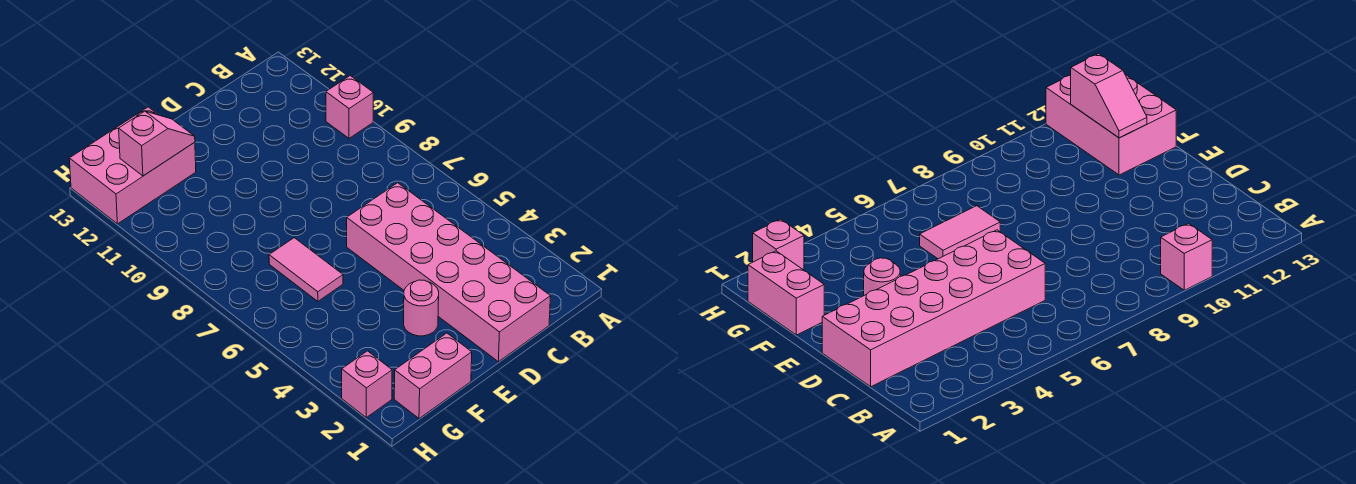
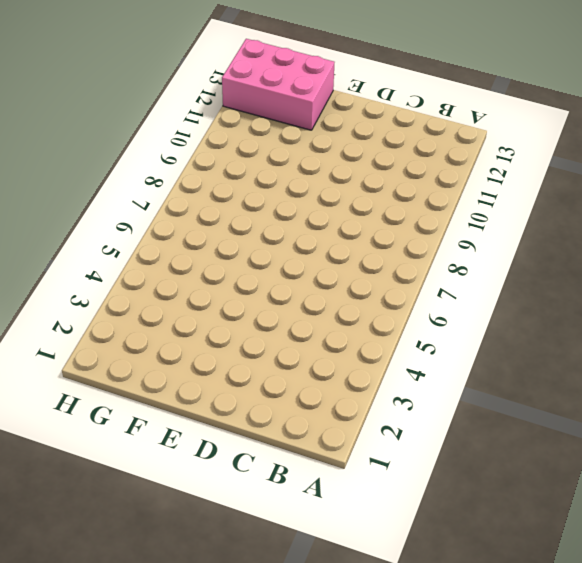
none -> pink brick A10 level 1
none -> pink brick C1:D6 level 1

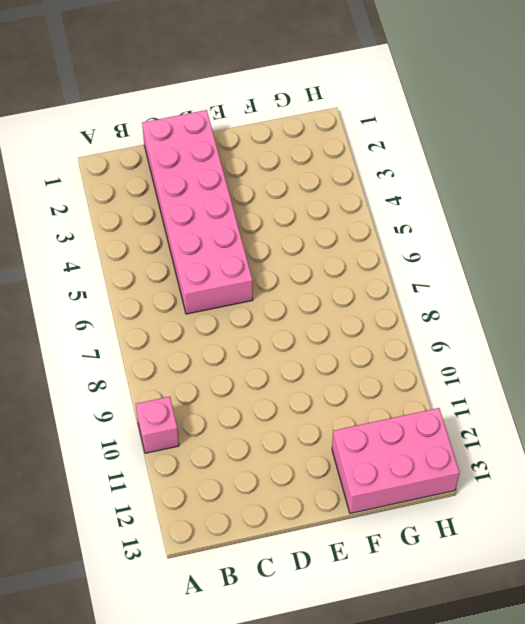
none -> pink round brick E3 level 1
none -> pink brick F1:G1 level 1

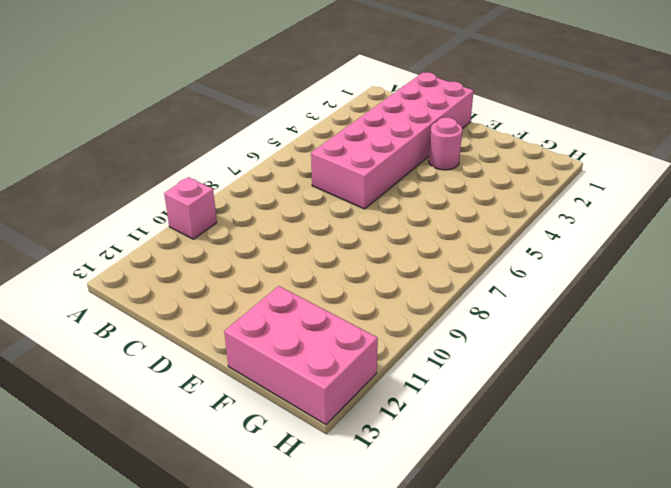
none -> pink brick F1:G1 level 1
none -> pink tile F6:F7 level 1

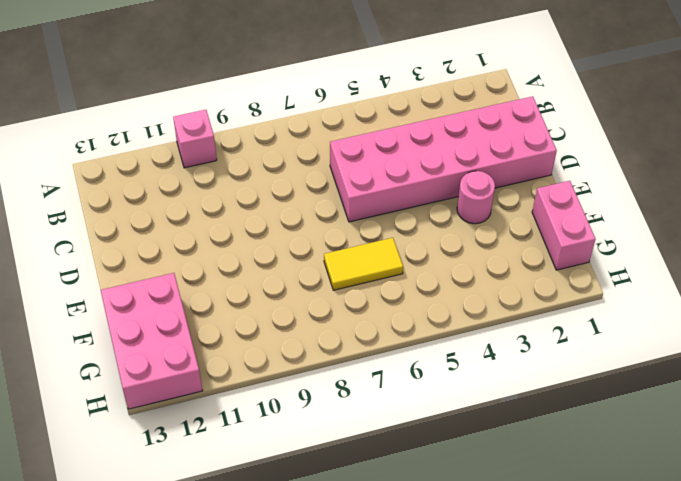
yellow tile F6:F7 level 1 -> pink tile F6:F7 level 1
none -> pink brick H2 level 1
none -> pink slope F12:G12 level 2 top G

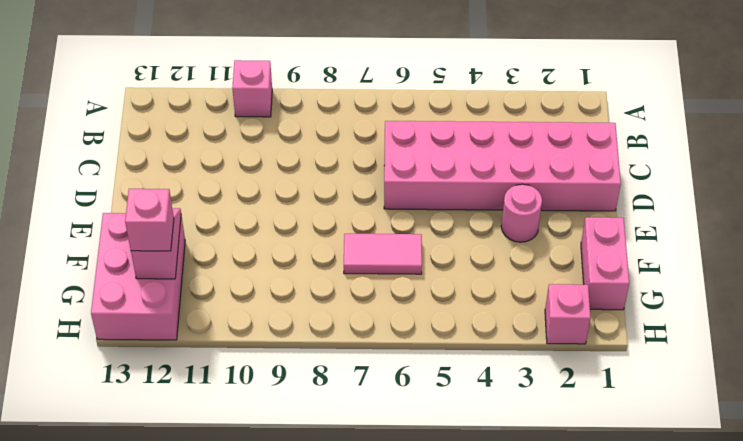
pink brick G12 level 3 -> none

